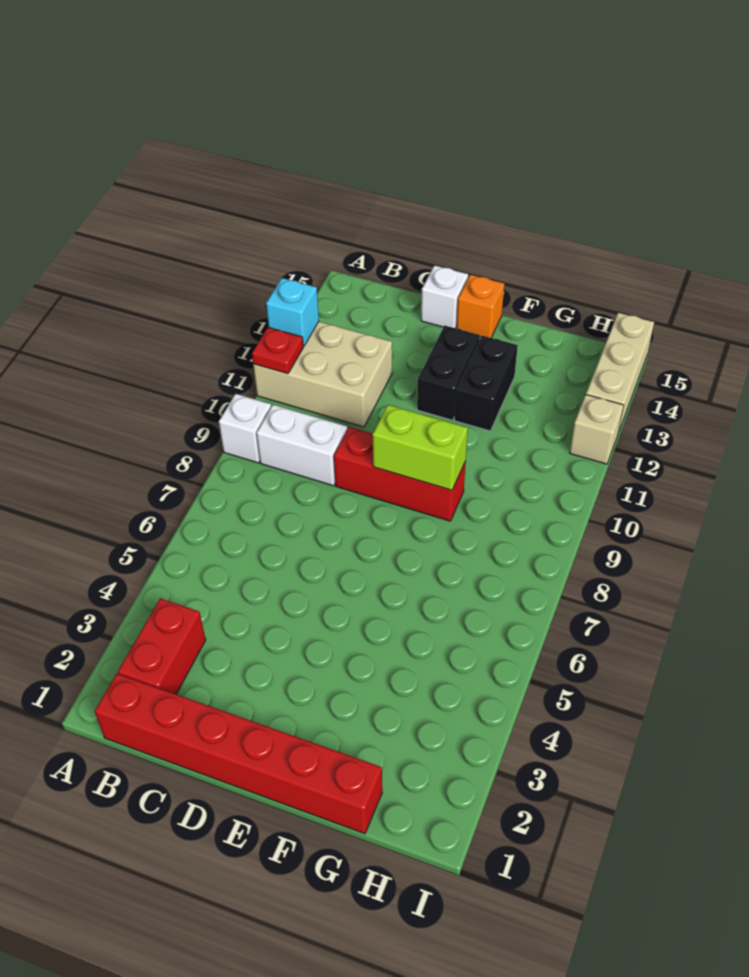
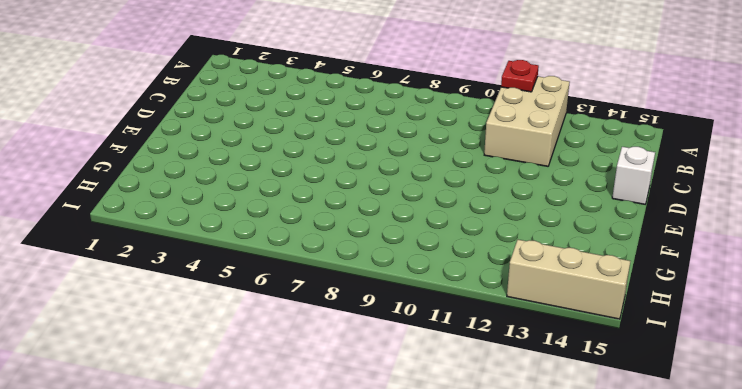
none -> white brick A9 level 1
none -> red brick B1:G1 level 1
none -> red brick B2:B3 level 1

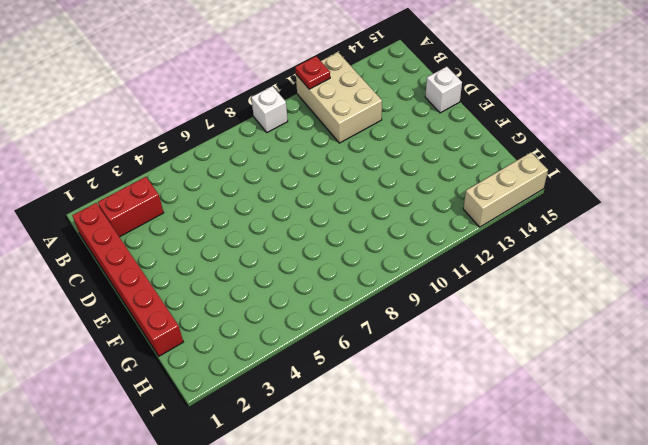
none -> white brick B9:C9 level 1
none -> red brick D9:F9 level 1
none -> black brick E12:E13 level 1

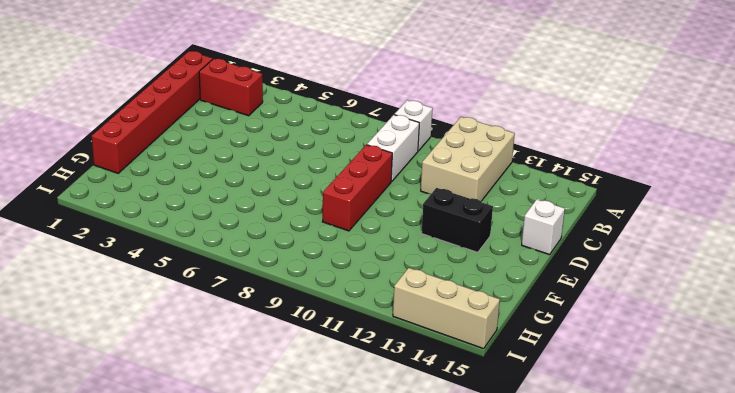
none -> orange brick E15 level 1
none -> black brick F12:F13 level 1
none -> tan brick I12 level 1

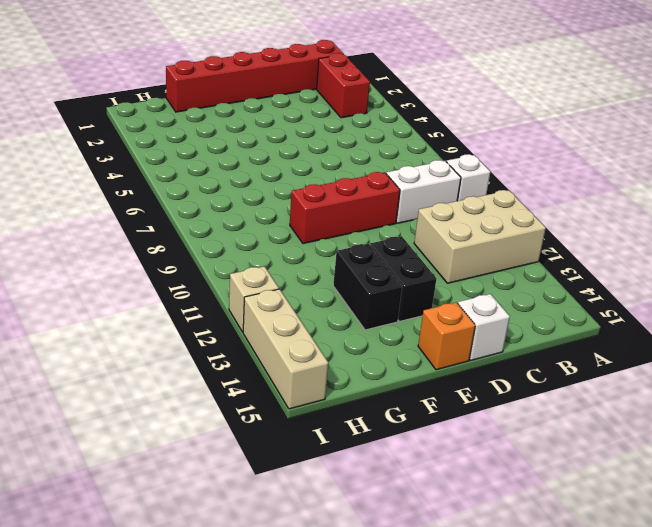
none -> red plate A11 level 2
none -> cyan brick A12 level 2
none -> lime brick E9:F9 level 2

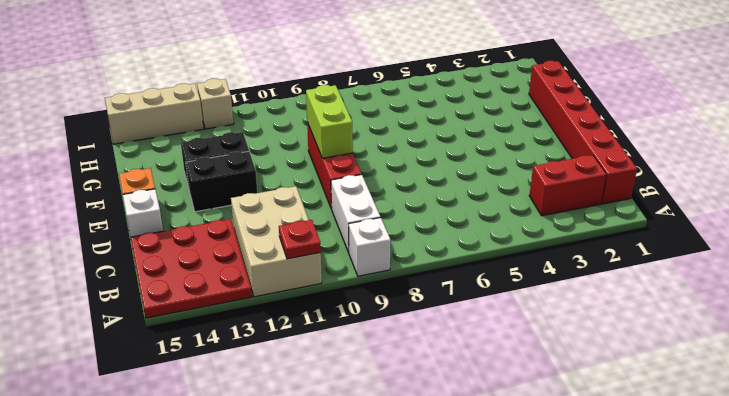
red plate A13:C15 level 1 -> none
none -> cyan brick A12 level 2

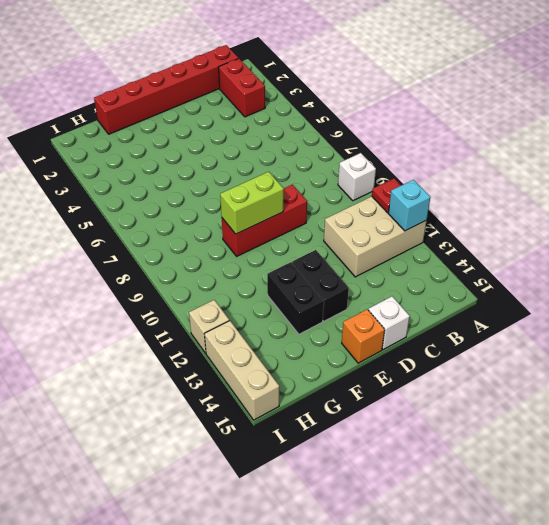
none -> white brick B9:C9 level 1

